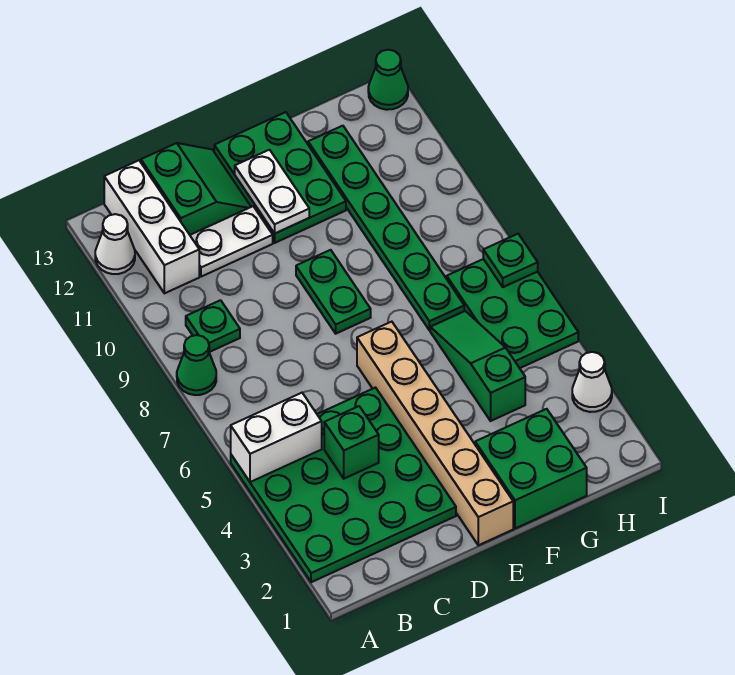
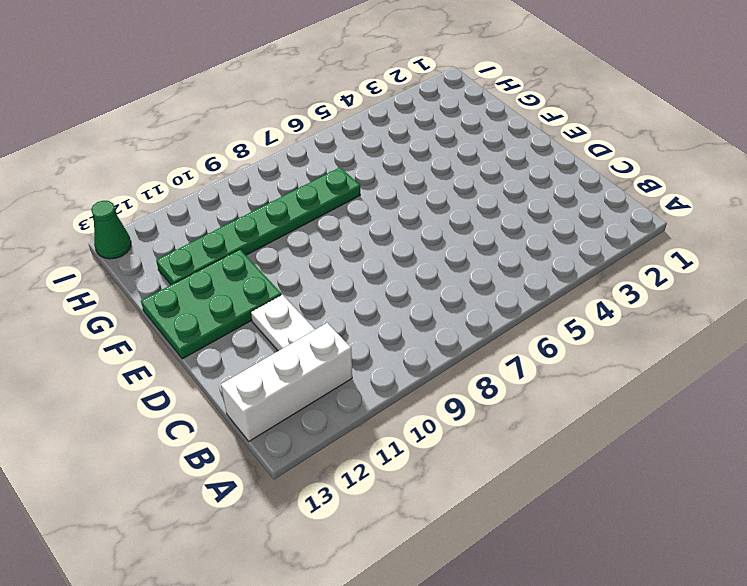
none -> green plate A2:D5 level 1
none -> green cone A8 level 1
none -> white cone A12 level 1

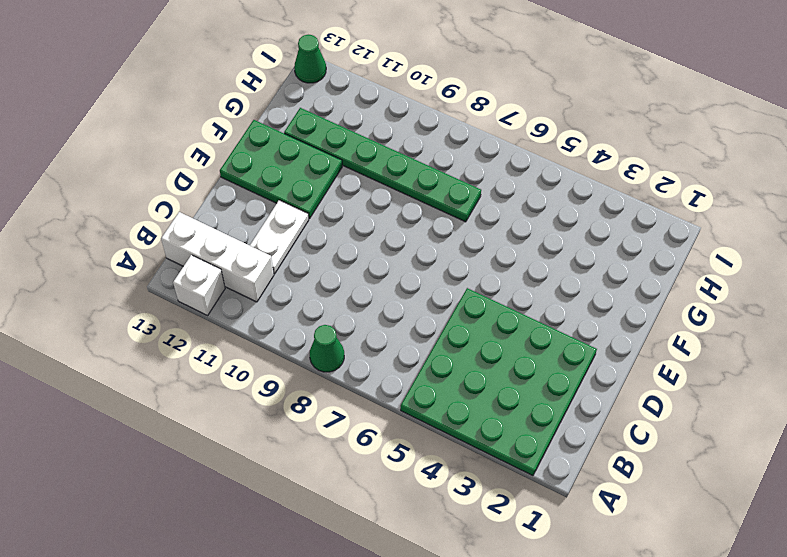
white brick A12 level 1 -> white cone A12 level 1
none -> green plate B9 level 1
none -> green slope C12:D13 level 1 top C
none -> tan brick E1:E6 level 1

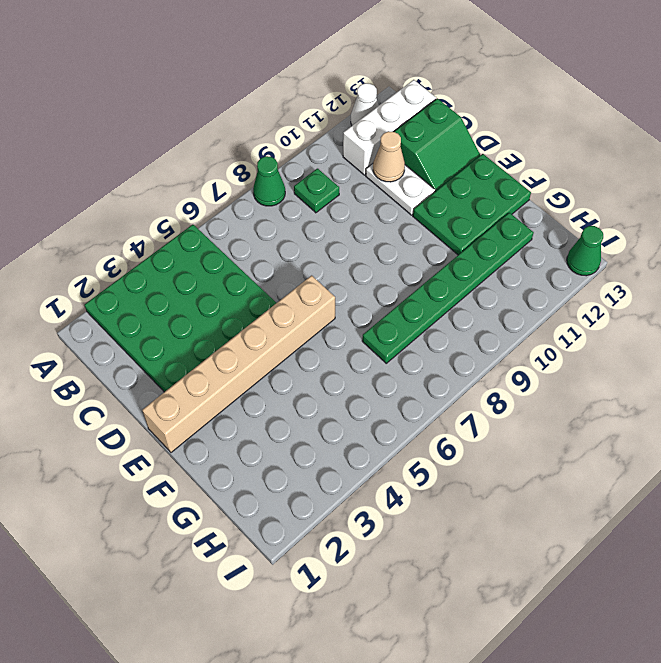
tan cone C11 level 2 -> none
none -> green plate E8:E9 level 1
none -> green brick F1:G2 level 1
none -> green slope G4:G6 level 1 top 4

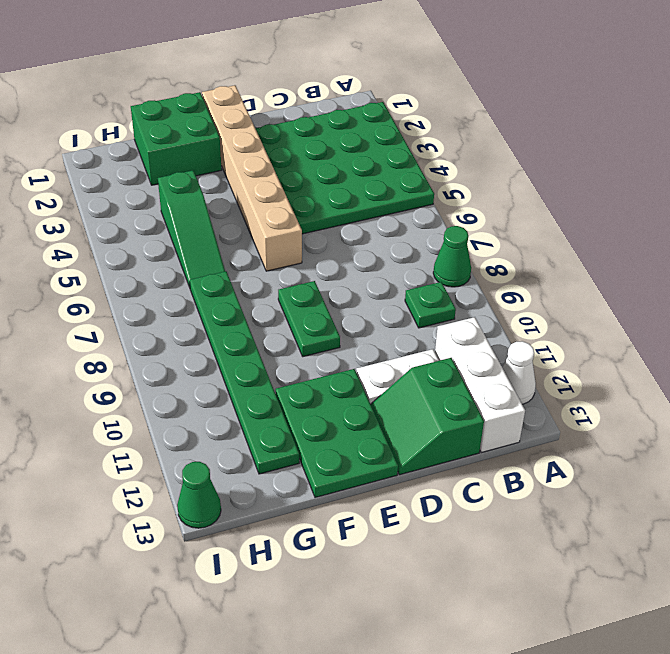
none -> green plate H5:I7 level 1
none -> white cone I3 level 1
none -> white brick A5:B5 level 2

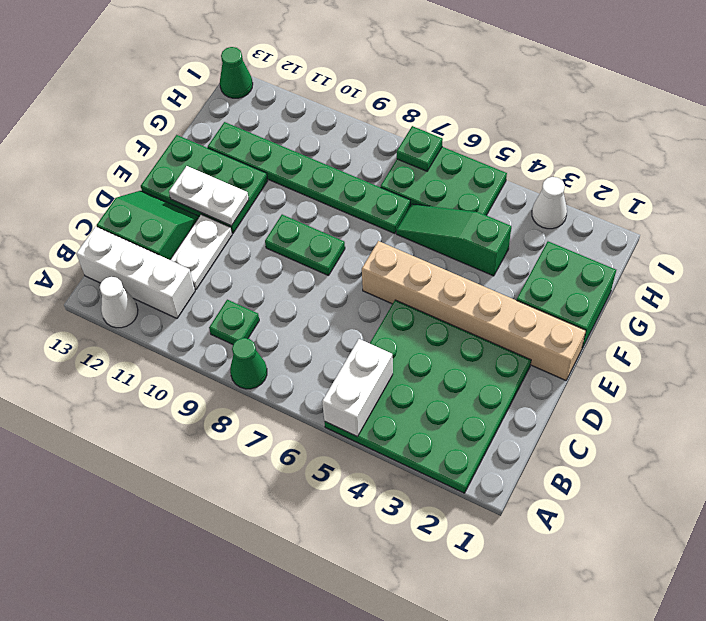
none -> green brick C4 level 2

